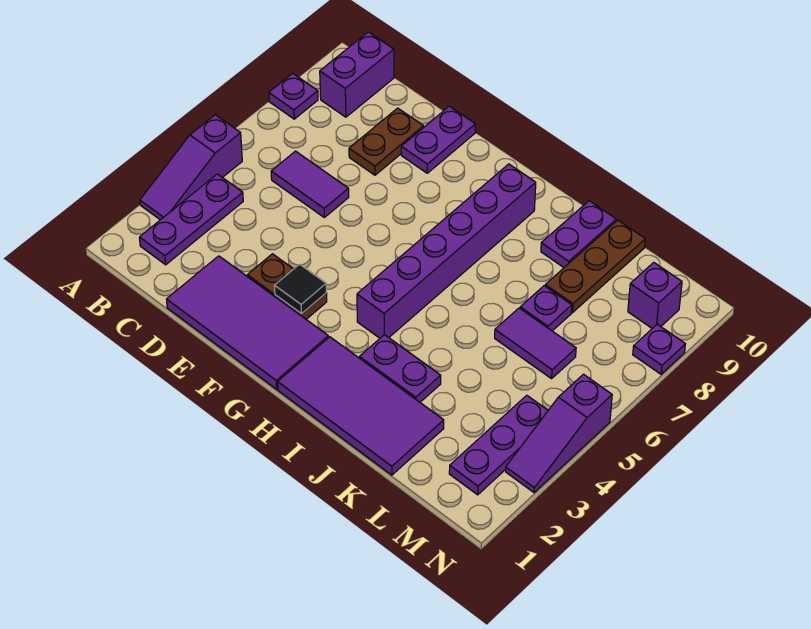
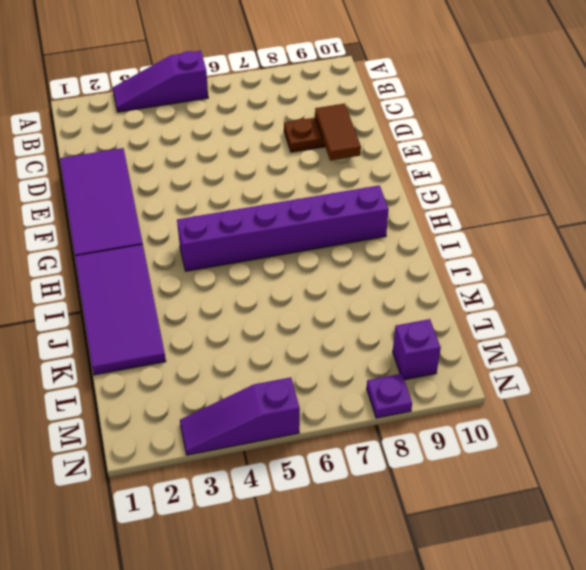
brown tile D9:E9 level 2 -> none
none -> purple plate A8 level 1
none -> purple plate B2:B4 level 1
none -> purple brick B9:B10 level 1

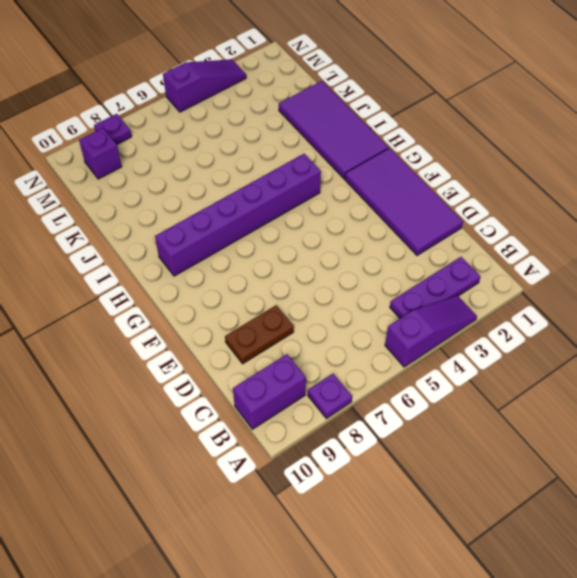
none -> purple tile C6:D6 level 1
none -> brown plate E3:F3 level 1
none -> purple plate E9:E10 level 1

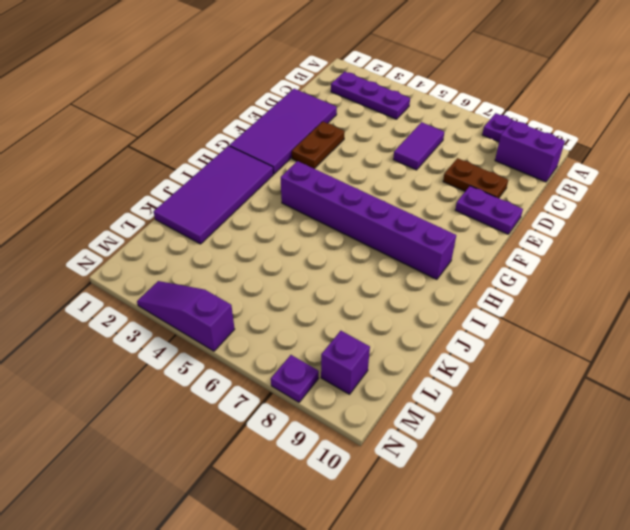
none -> purple slope A3:A5 level 1 top 5
none -> purple plate I3:J3 level 1
none -> purple plate J9:J10 level 1

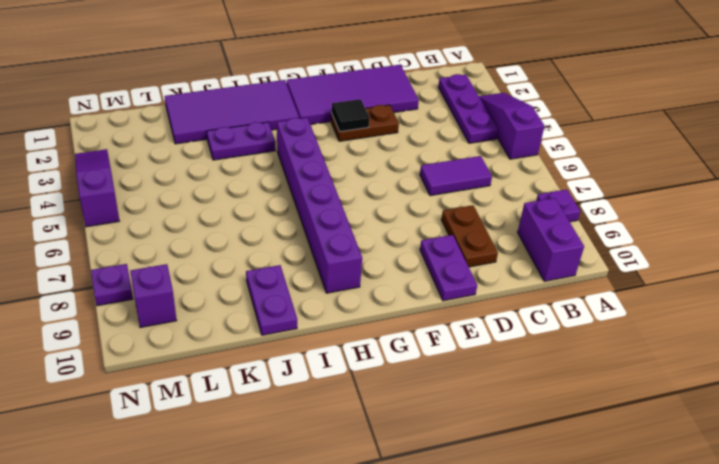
none -> purple tile K6:L6 level 1
none -> purple plate K7 level 1
none -> brown plate K8:K10 level 1

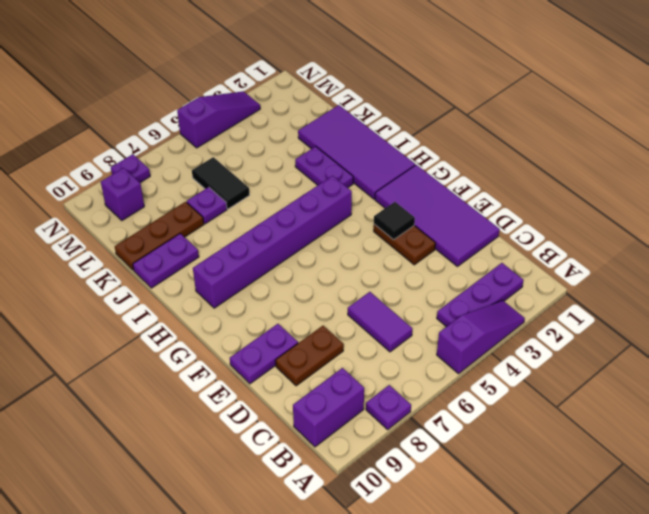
black tile K6:L6 level 1 -> purple tile K6:L6 level 1
none -> purple plate M2:M4 level 1

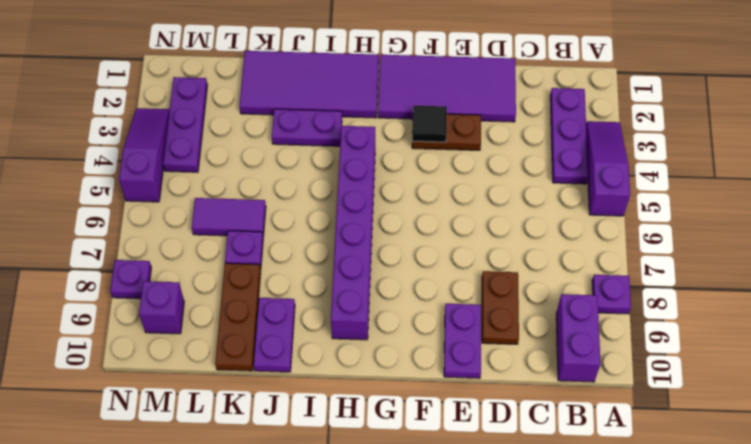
none -> purple tile C6:D6 level 1

